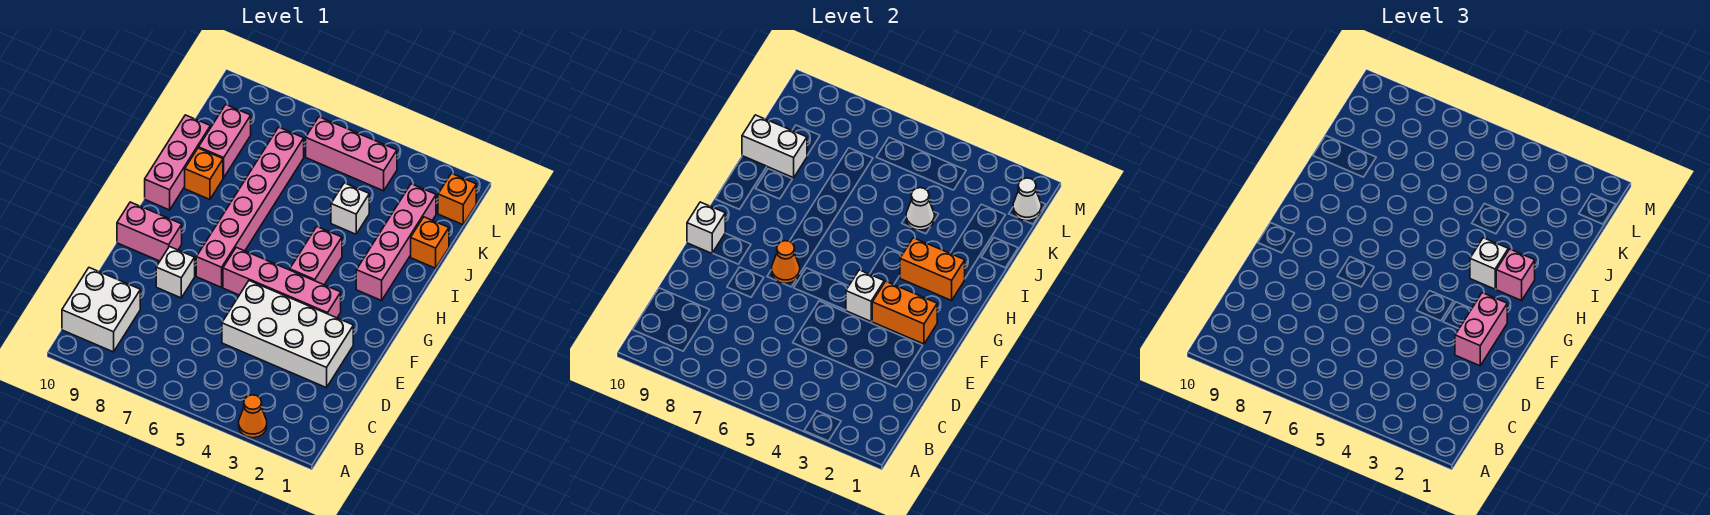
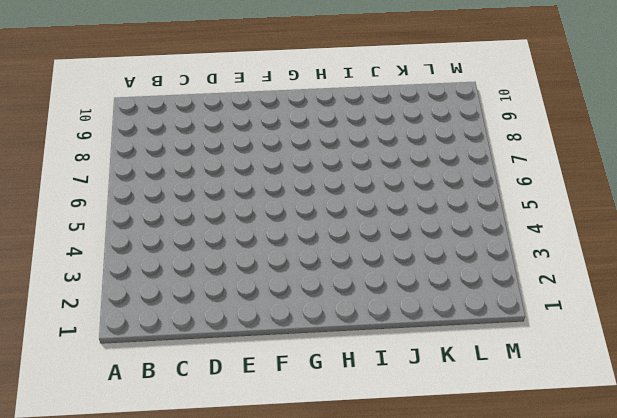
none -> orange cone A3 level 1
none -> white brick B9:C10 level 1
none -> white brick D2:E5 level 1

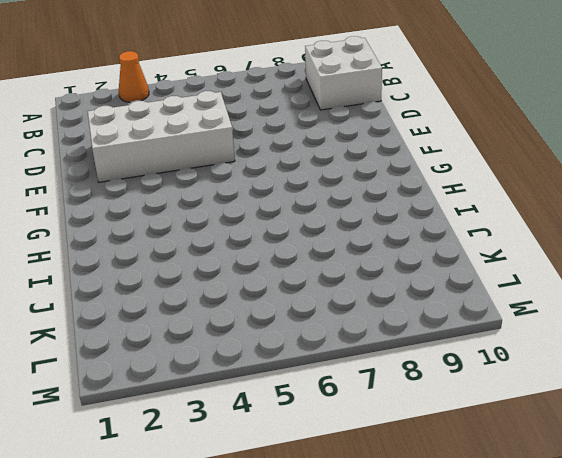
none -> white brick E8 level 1
none -> pink brick F3:F6 level 1
none -> pink brick F7:K7 level 1

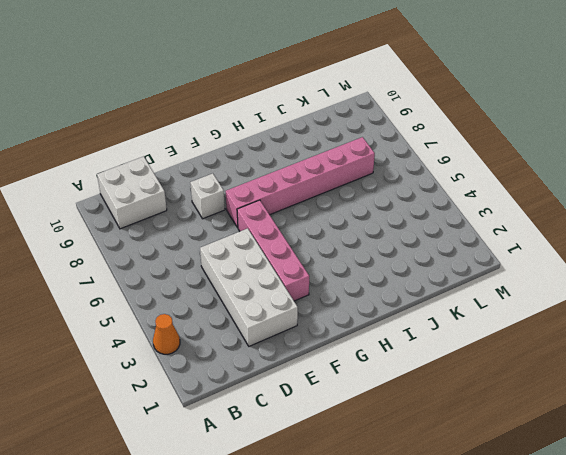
none -> pink brick F9:F10 level 1
none -> pink brick G4:H4 level 1
none -> pink brick H2:K2 level 1

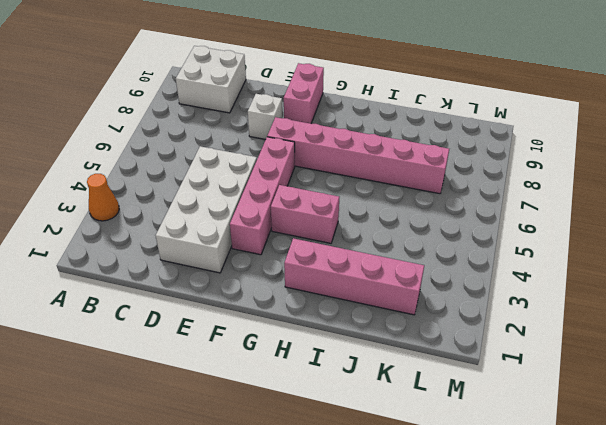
none -> pink brick H10:J10 level 1
none -> orange brick I9 level 1
none -> orange brick J1 level 1

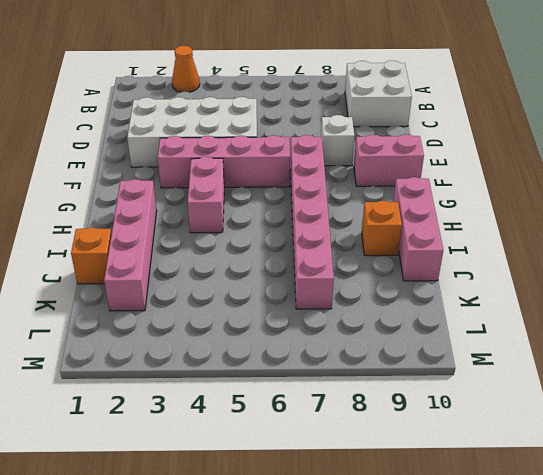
none -> white brick J4 level 1
none -> pink brick J9:K9 level 1
none -> orange brick L1 level 1

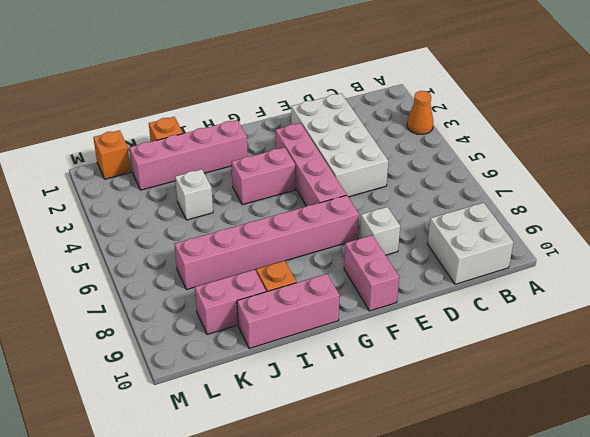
none -> pink brick L4:L6 level 1
none -> orange brick F2:F3 level 2
none -> white brick F4 level 2

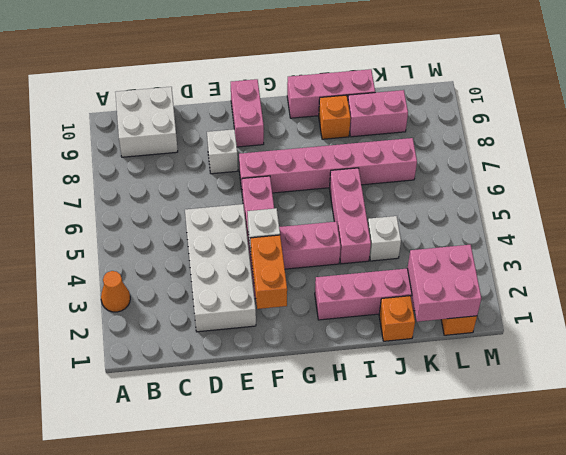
pink brick I4:I6 level 1 -> pink brick L4:L6 level 1
pink brick K1:L2 level 2 -> white cone L1 level 2
none -> orange cone F7 level 2
none -> white brick F10 level 2
none -> orange brick H2:H3 level 2

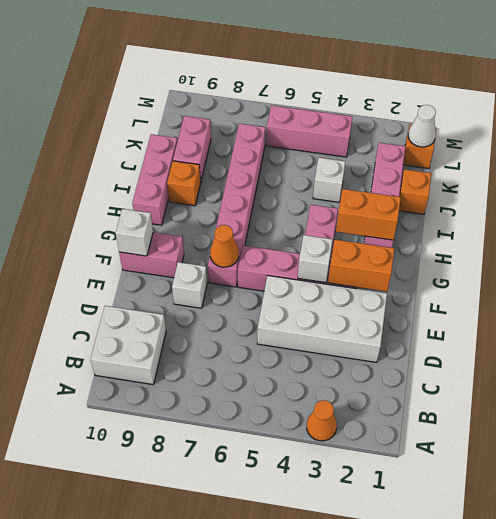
none -> white cone J4 level 2
none -> white brick J9:J10 level 2
none -> pink brick E2:F2 level 3

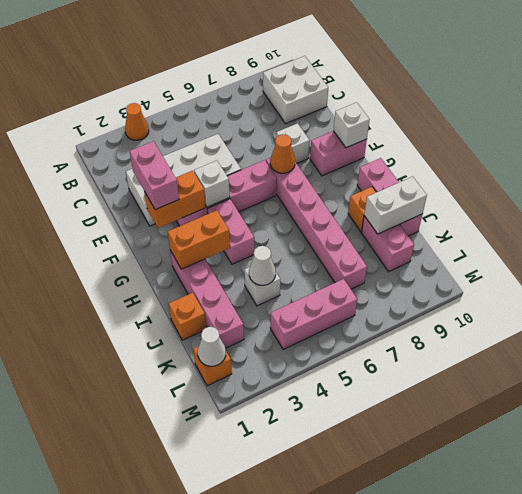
none -> pink brick H2 level 3
none -> white brick H3 level 3

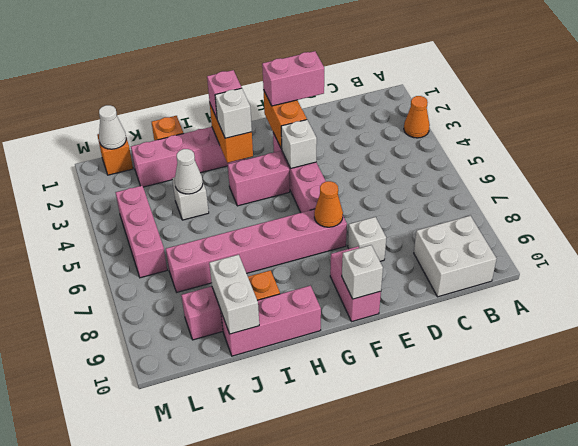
none -> white brick D2:E5 level 1

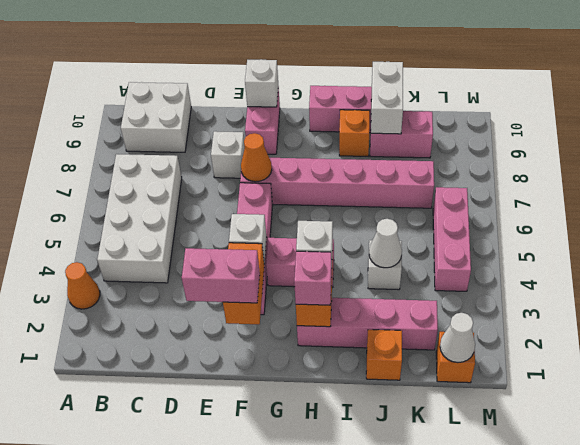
white brick B4:C7 level 1 -> white brick D2:E5 level 1

